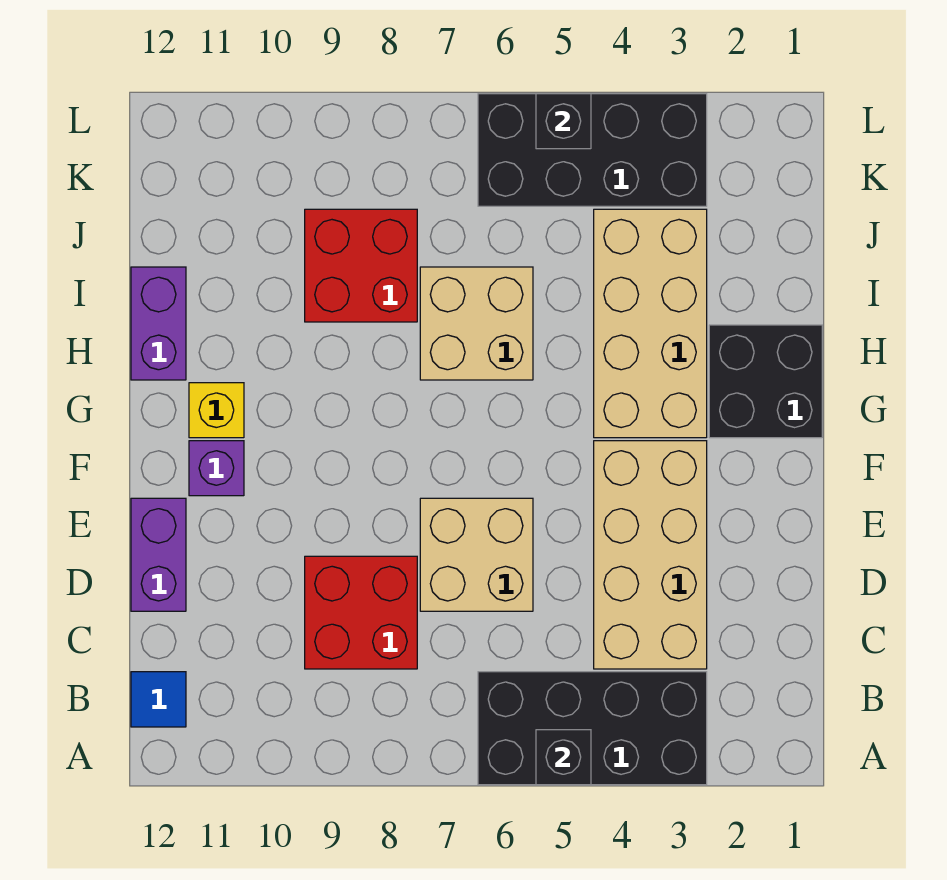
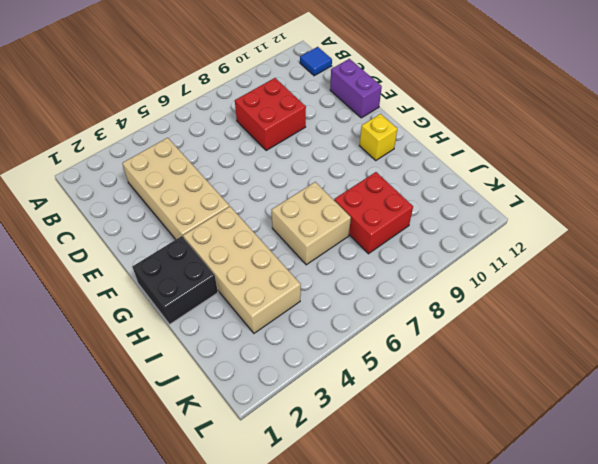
none -> black brick A3:B6 level 1
none -> tan brick D6:E7 level 1
none -> purple brick F11 level 1

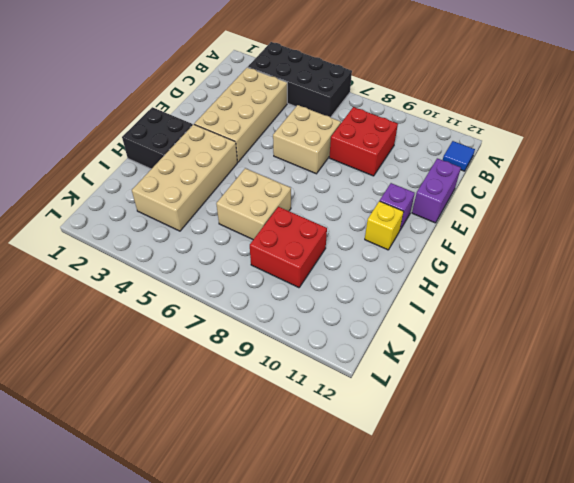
none -> purple brick H12:I12 level 1
none -> black brick K3:L6 level 1
none -> black brick A5 level 2

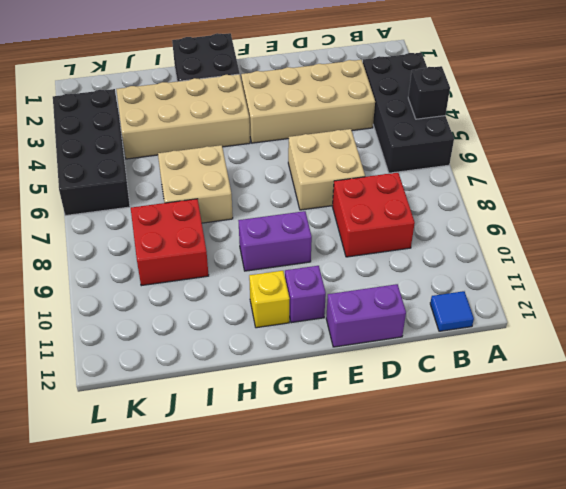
purple brick F9:G9 level 1 -> purple brick H12:I12 level 1
none -> black brick L5 level 2

